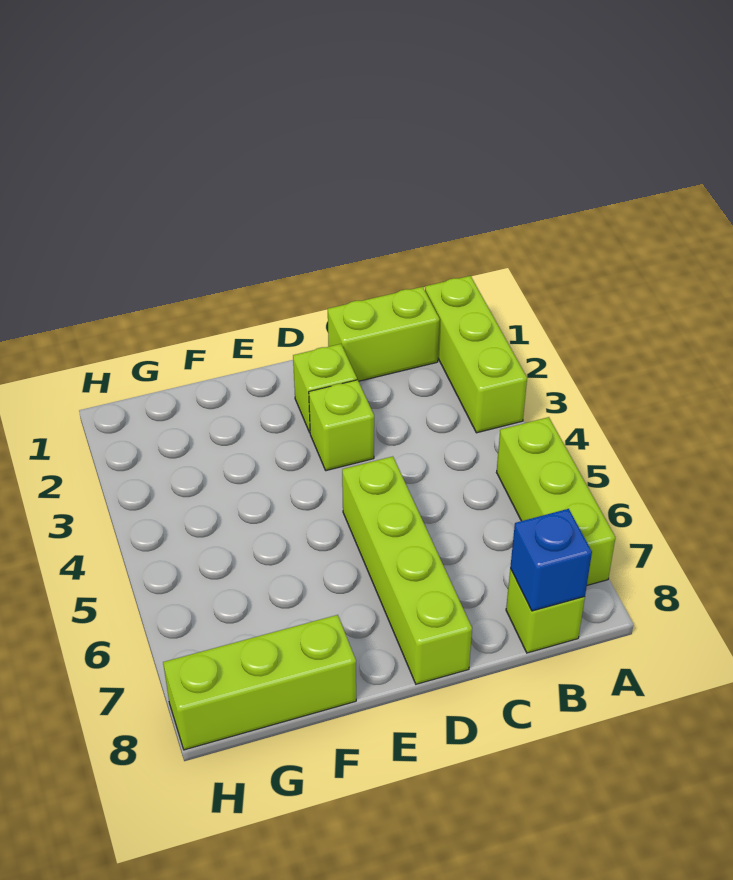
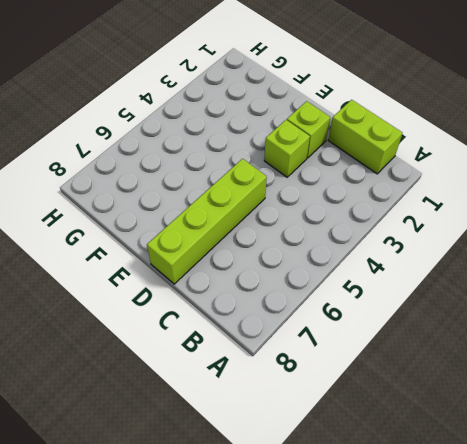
none -> lime brick A1:A3 level 1
none -> lime brick A5:A7 level 1

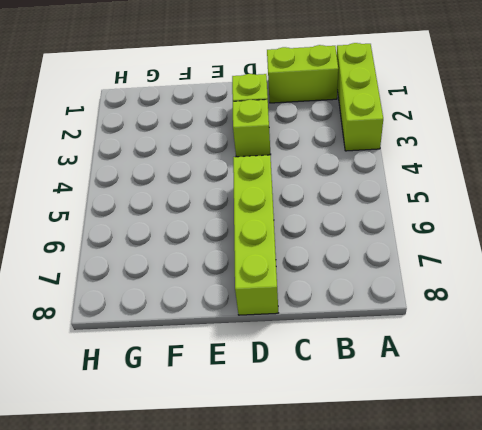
none -> lime brick A5:A7 level 1
none -> lime brick B8 level 1

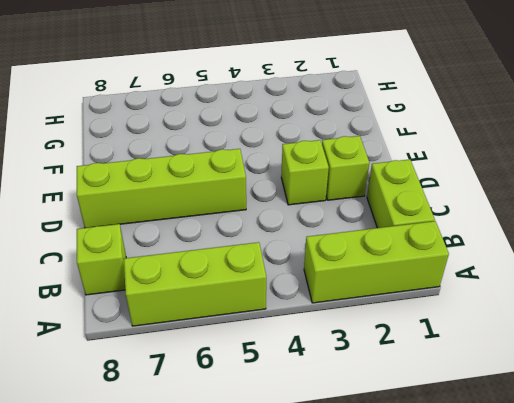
none -> lime brick F8:H8 level 1
none -> blue brick B8 level 2

